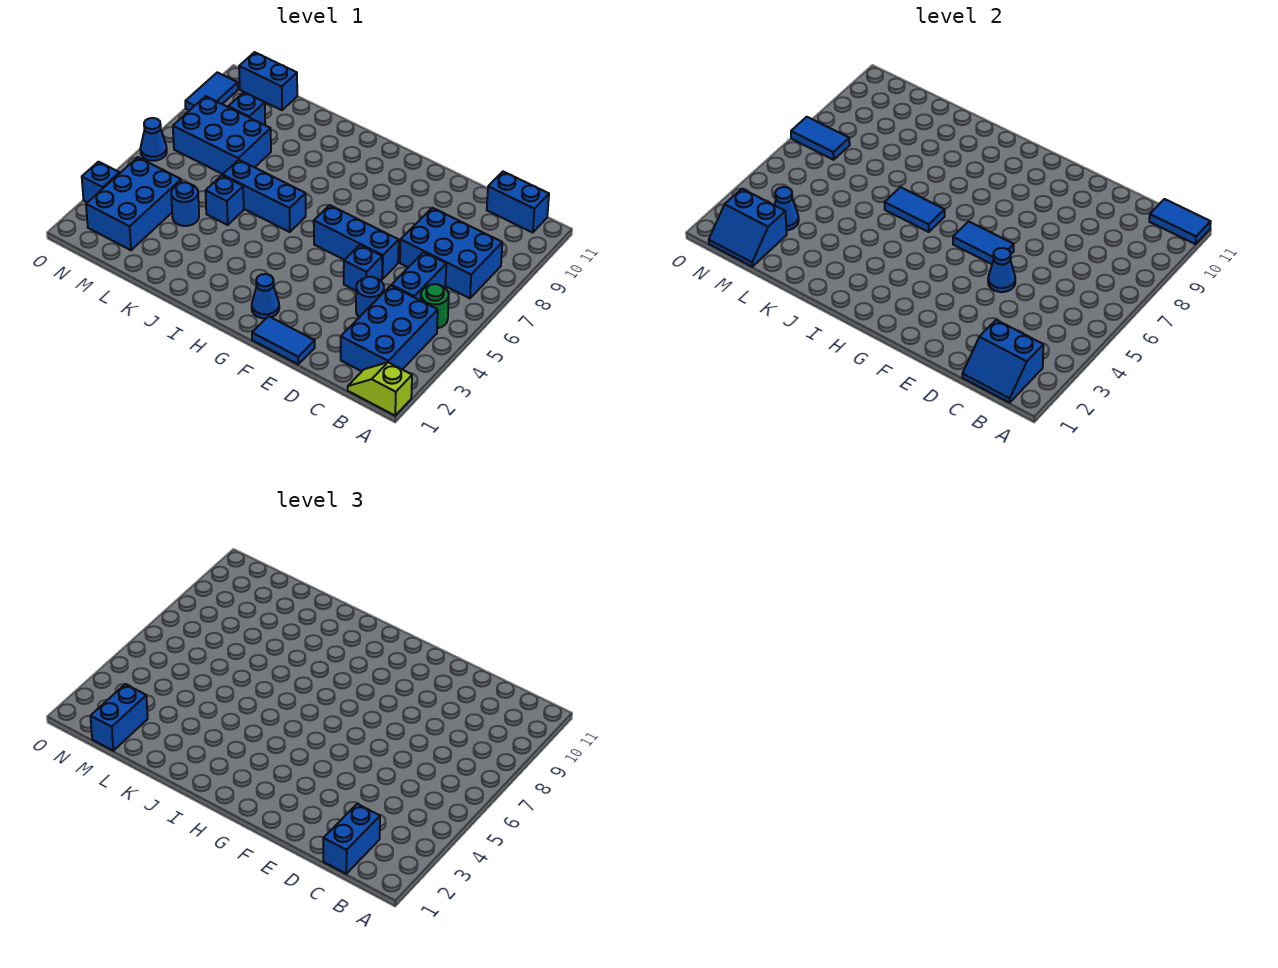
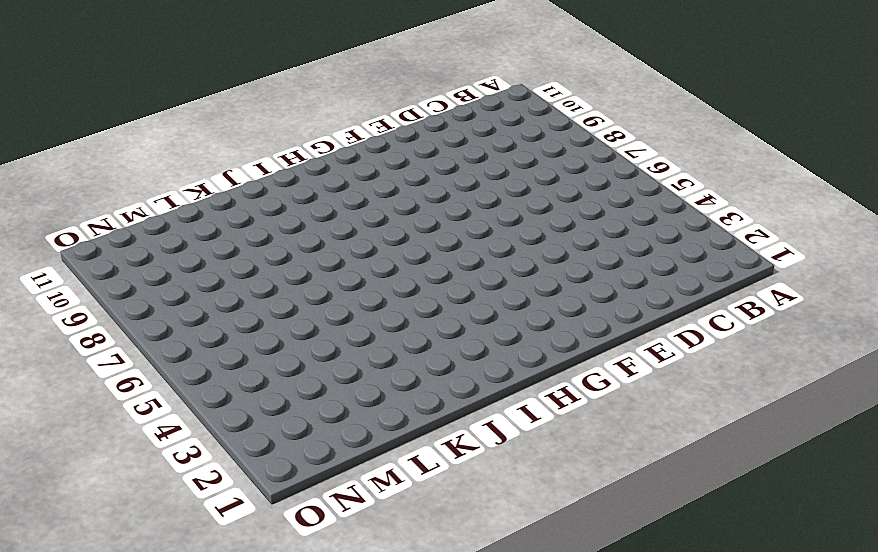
none -> lime slope A1:B1 level 1 top A
none -> blue brick B2:C4 level 1
none -> green round brick B5 level 1
none -> blue brick B7:D8 level 1

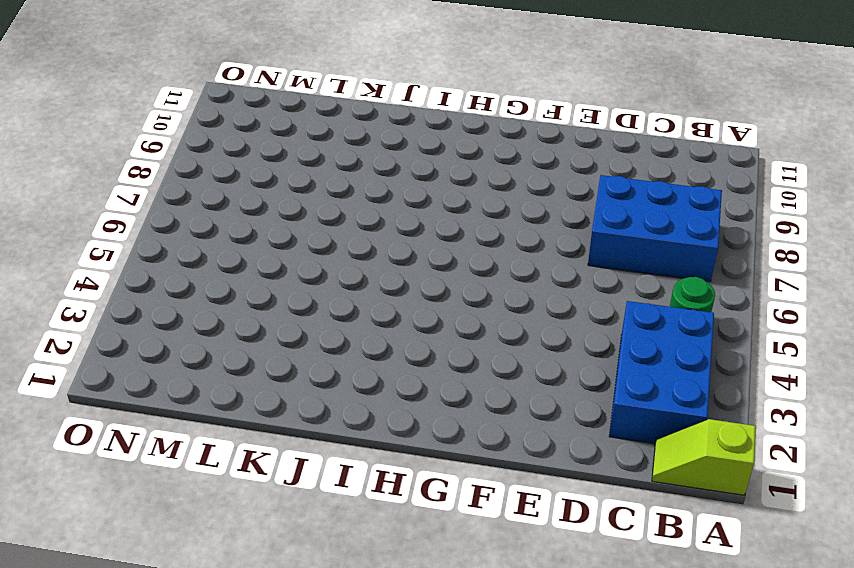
none -> blue brick B11:C11 level 1
none -> blue brick C5:C6 level 1
none -> blue round brick D4 level 1
none -> blue tile E1:F1 level 1

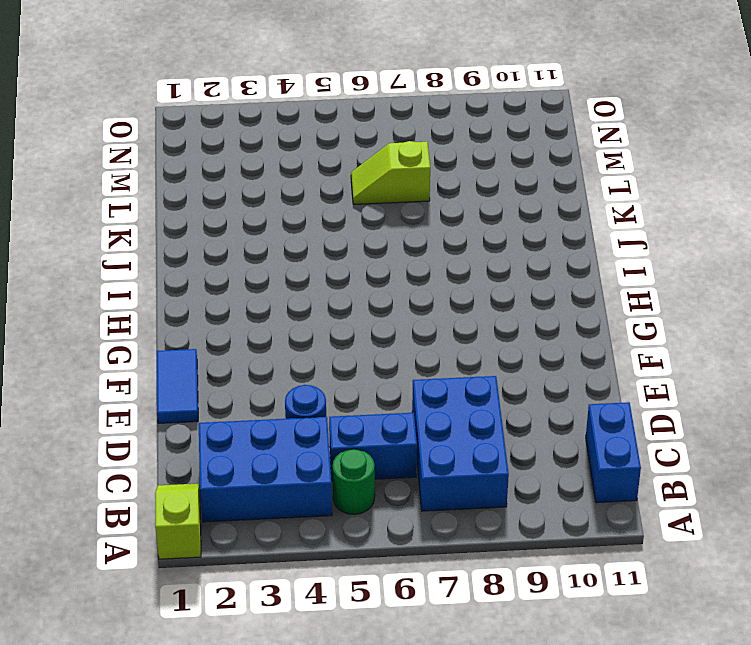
lime slope L6:L7 level 1 top 7 -> blue brick L7:N8 level 1
none -> blue brick E5 level 1
none -> blue brick E6:G6 level 1
none -> blue cone G2 level 1
none -> blue brick I6:K6 level 1

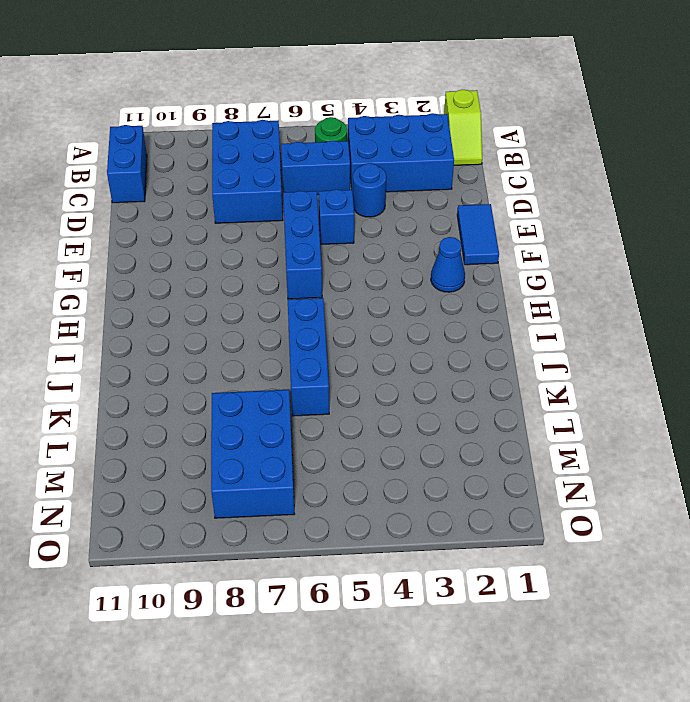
none -> blue brick K5 level 1
none -> blue round brick L4 level 1
none -> blue brick M2:N4 level 1
none -> blue brick M9 level 1

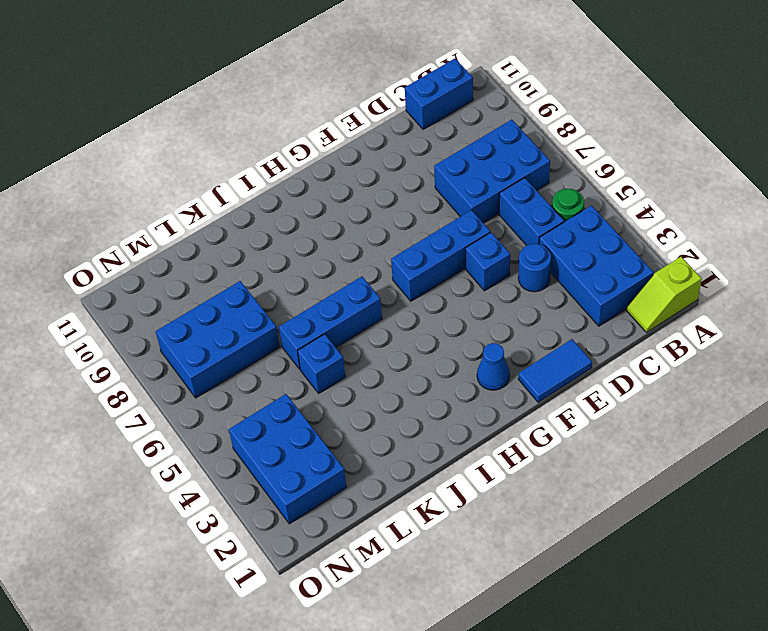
none -> blue round brick L4 level 1
none -> blue brick M9 level 1
none -> blue brick M11:N11 level 1
none -> blue brick O3 level 1

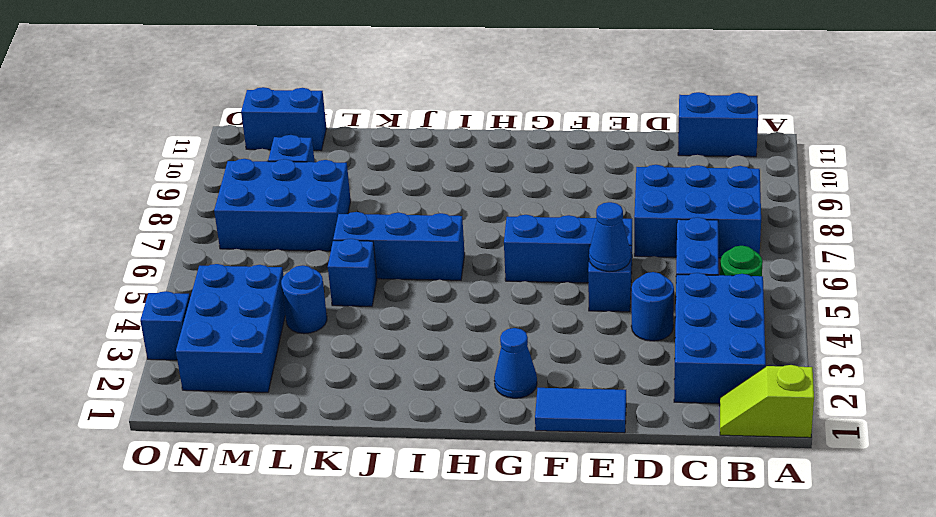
none -> blue cone O6 level 1
none -> blue tile O9:O10 level 1
none -> blue tile A11:B11 level 2
none -> blue slope B1:C2 level 2 top 2

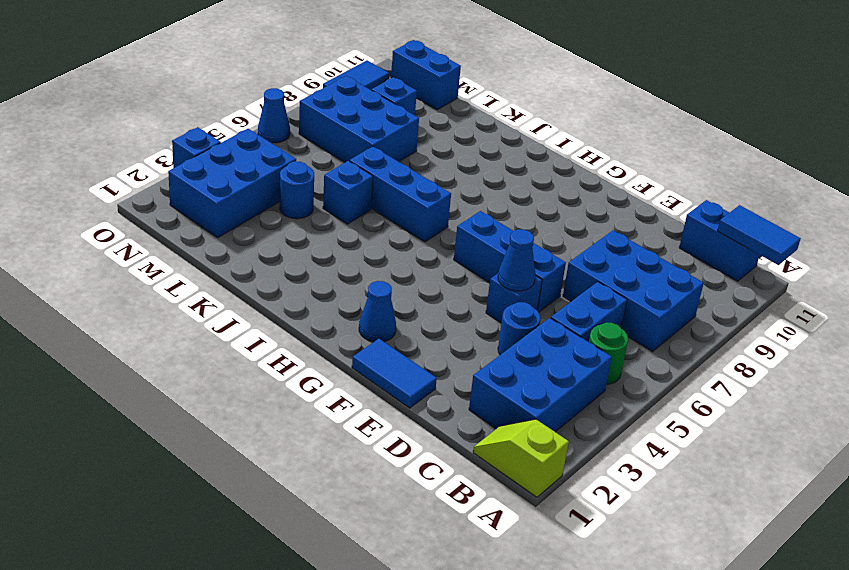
none -> blue slope B1:C2 level 2 top 2
none -> blue tile F6:G6 level 2
none -> blue tile I6:J6 level 2
none -> blue slope M1:N2 level 2 top 2

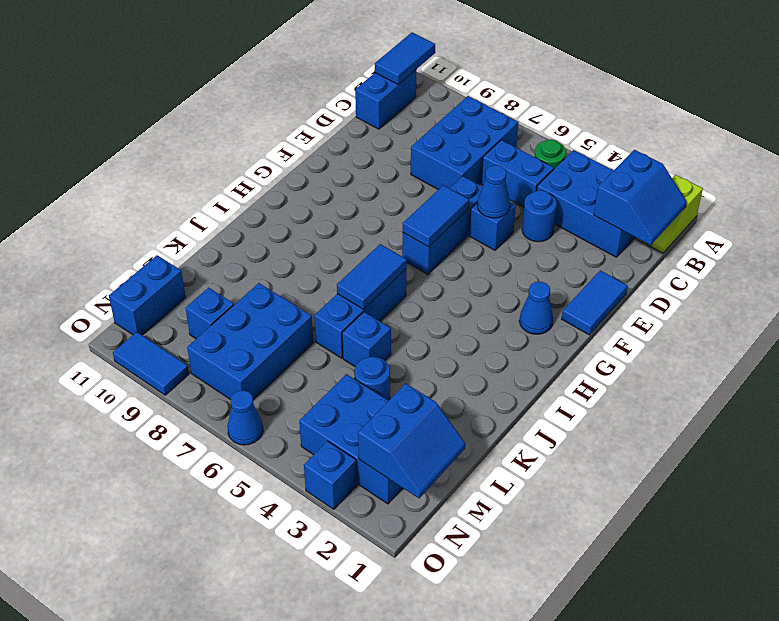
none -> blue cone M3 level 2
none -> blue tile N7:O7 level 2
none -> blue brick C1:C2 level 3
none -> blue brick M1:M2 level 3

